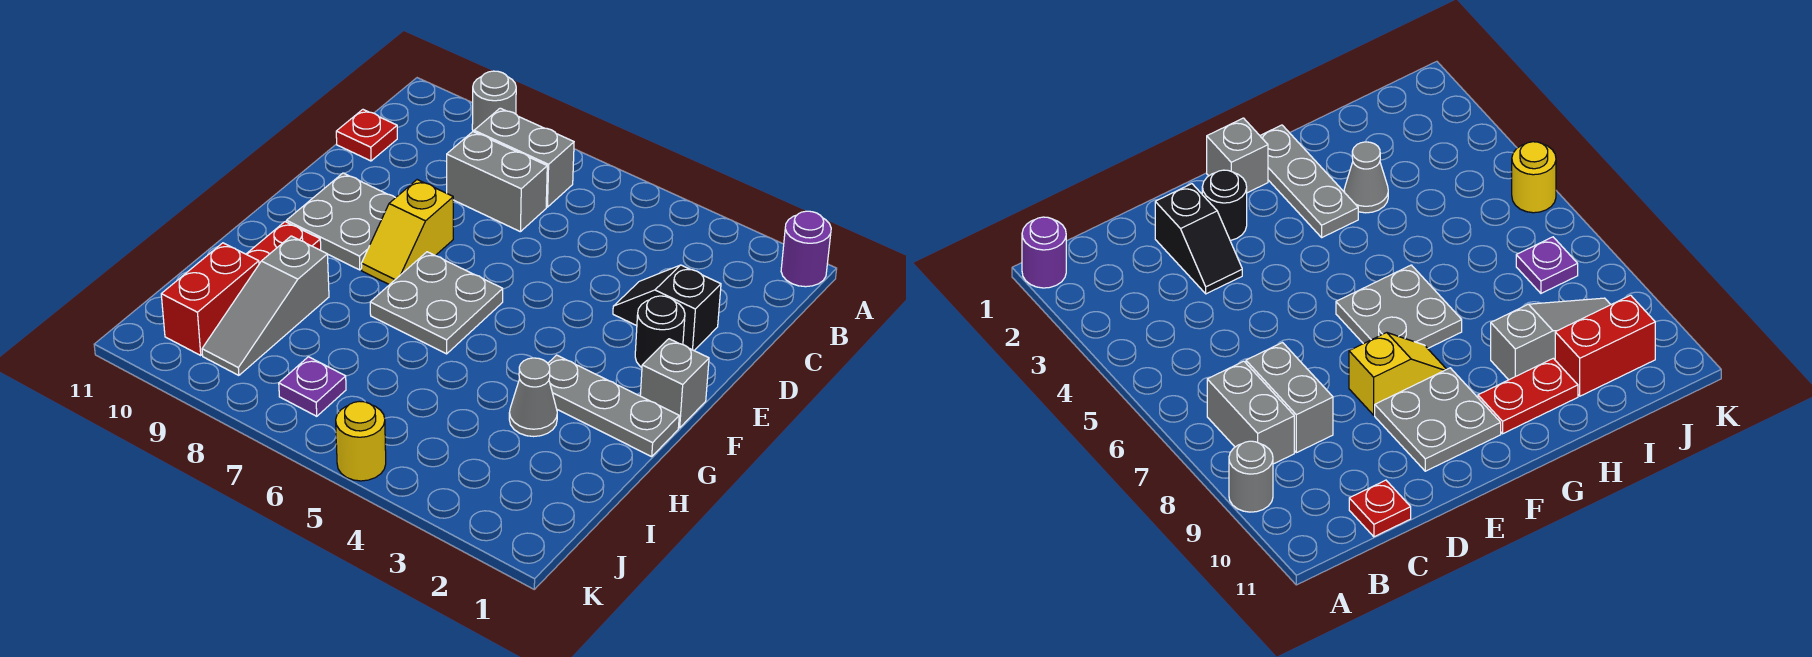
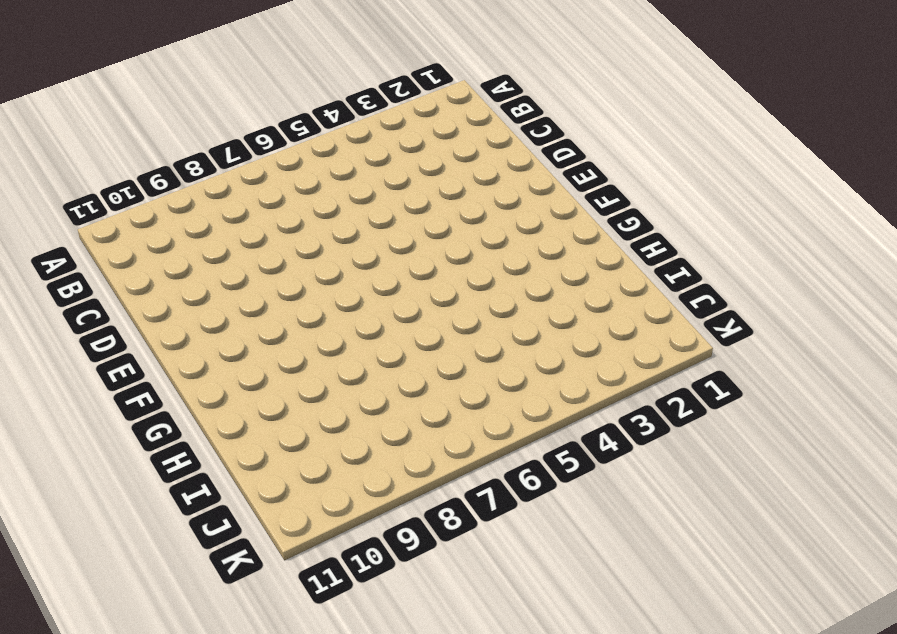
none -> purple round brick A1 level 1
none -> grey round brick A9 level 1
none -> grey brick B7:B8 level 1

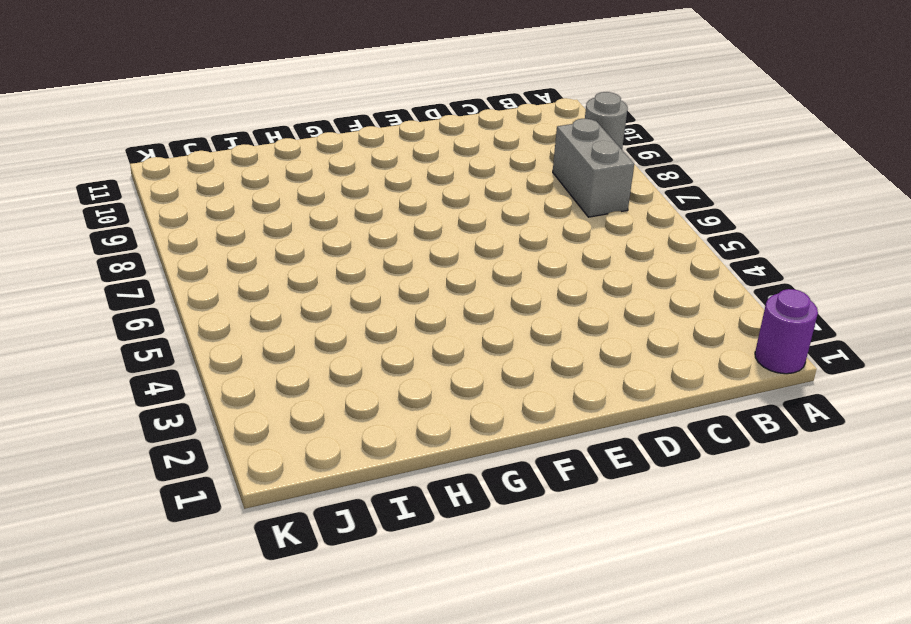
none -> grey brick C7:C8 level 1
none -> red plate C11 level 1
none -> black slope D2:D3 level 1 top 2

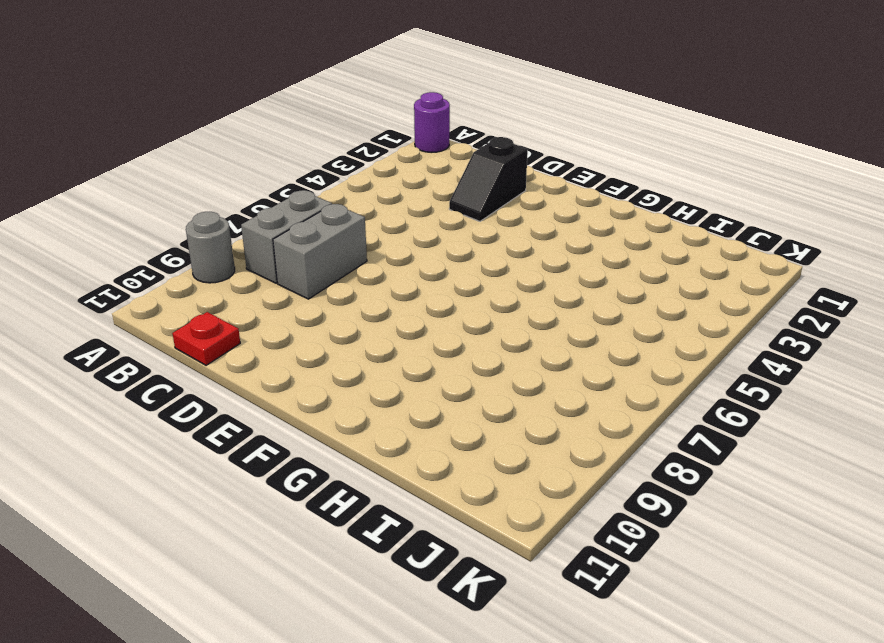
none -> black round brick E2 level 1
none -> yellow slope E8:F8 level 1 top E
none -> grey plate E9:F10 level 1

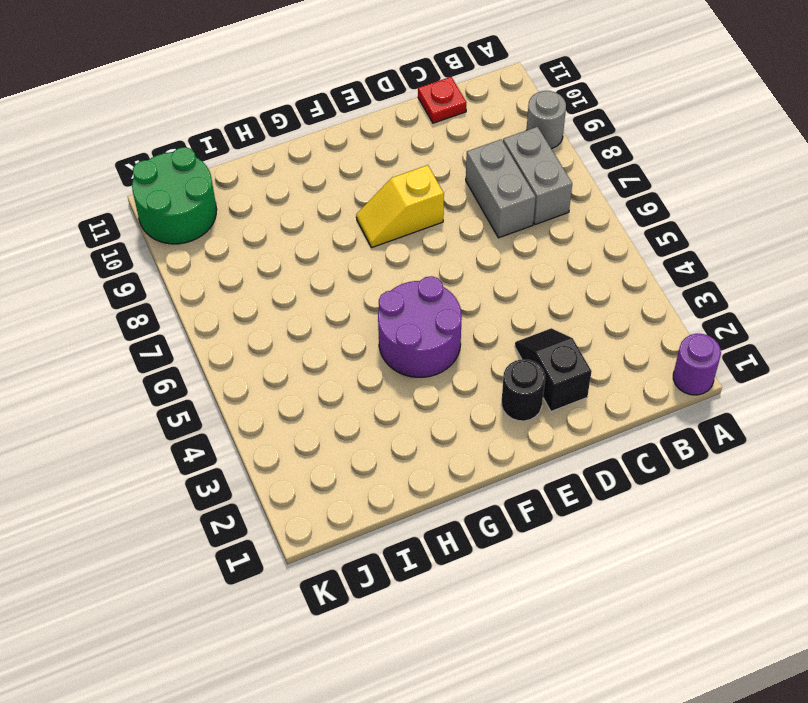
purple round brick F4:G5 level 1 -> none
green round brick J10:K11 level 1 -> red brick I10:J10 level 1
none -> grey plate E9:F10 level 1
none -> grey brick F1 level 1
none -> grey plate F6:G7 level 1

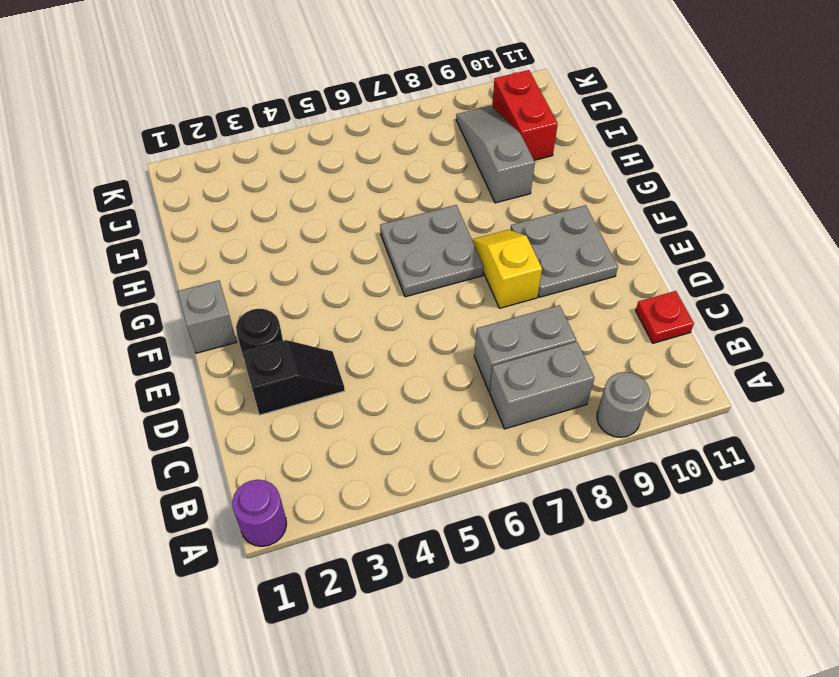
none -> grey plate G1:G3 level 1
none -> red plate G10:H10 level 1
none -> grey cone H3 level 1

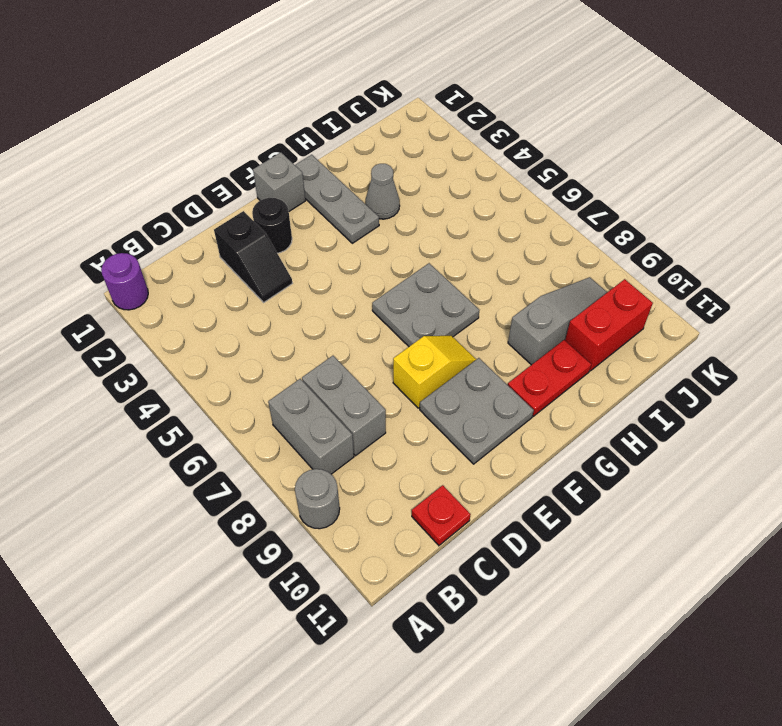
none -> purple plate J7 level 1
none -> yellow round brick K5 level 1

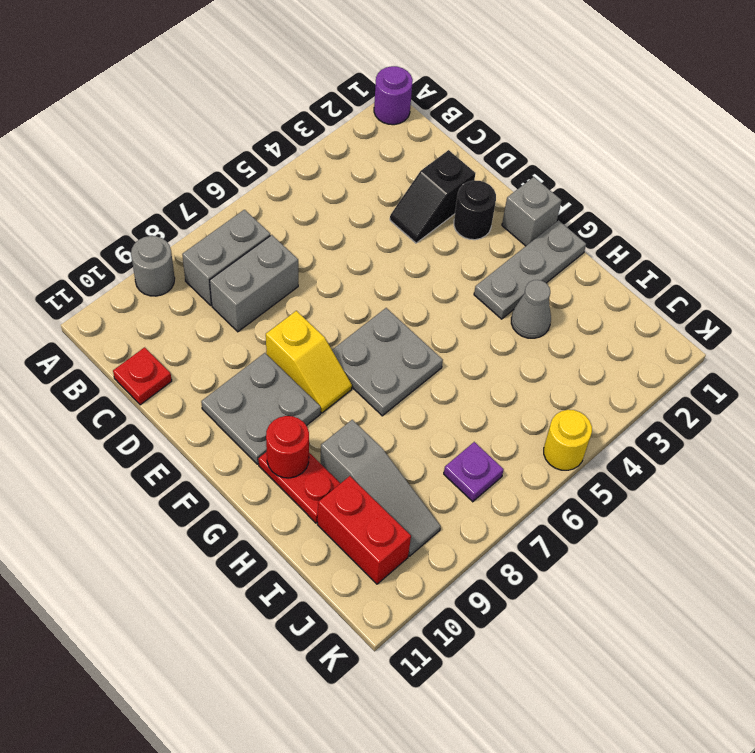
red round brick G10 level 2 -> none

